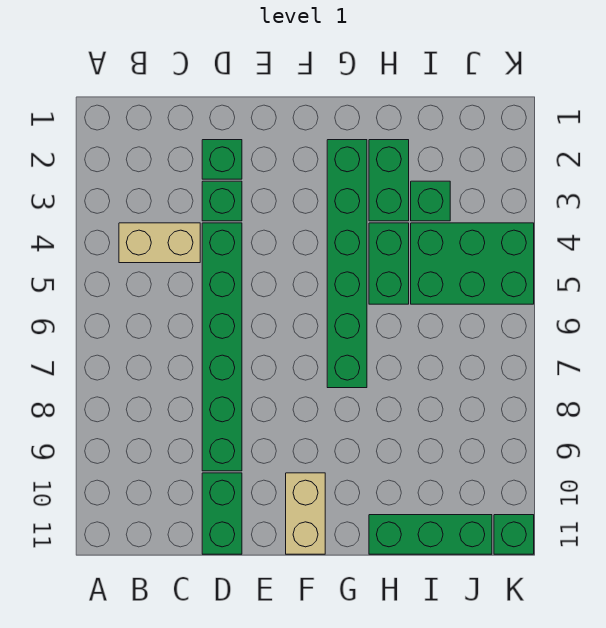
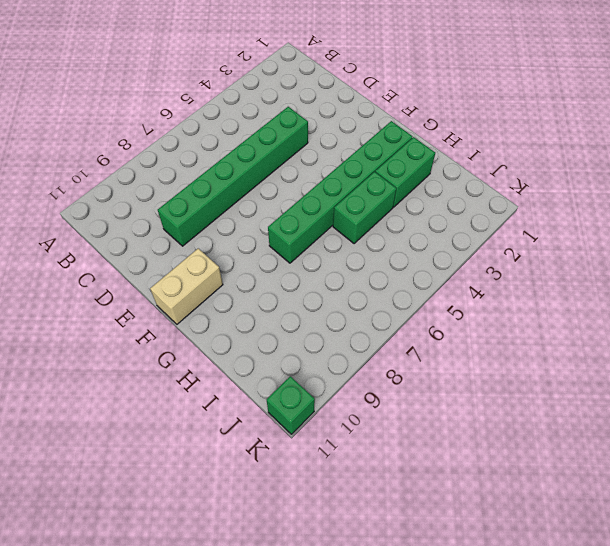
none -> tan brick B4:C4 level 1
none -> green brick D2 level 1
none -> green brick D3 level 1

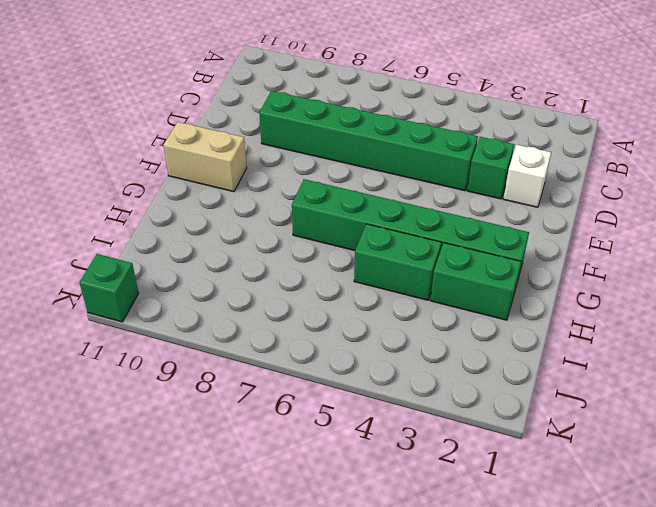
white brick D2 level 1 -> green brick D2 level 1
none -> tan brick B4:C4 level 1
none -> green brick D10:D11 level 1
none -> green brick H11:J11 level 1

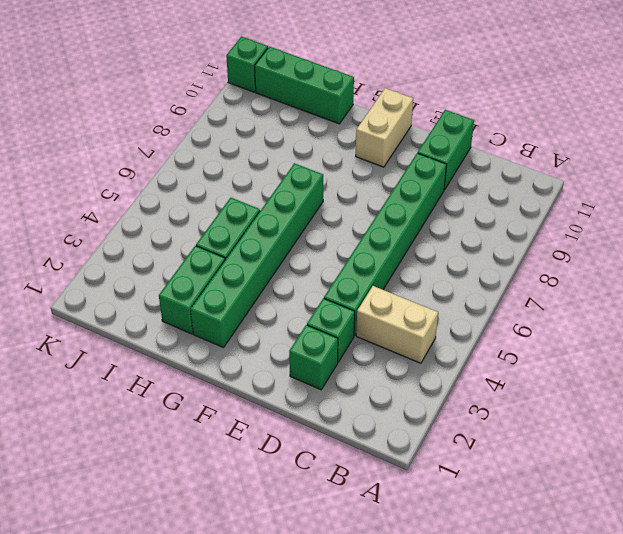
none -> green brick I3 level 1
none -> green brick I4:K5 level 1

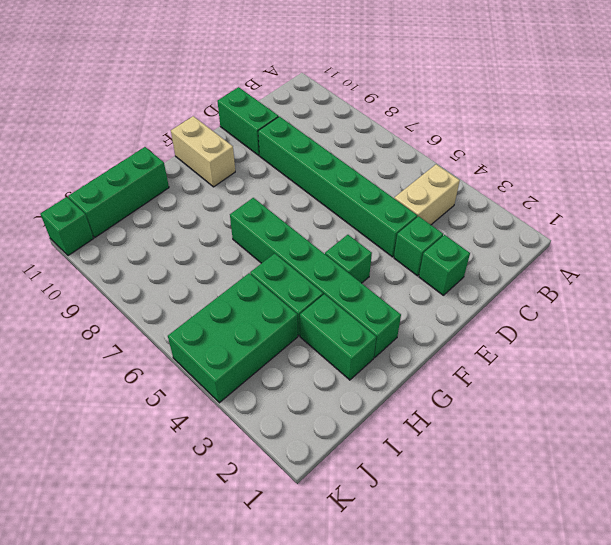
green brick F4 level 1 -> green brick I3 level 1

